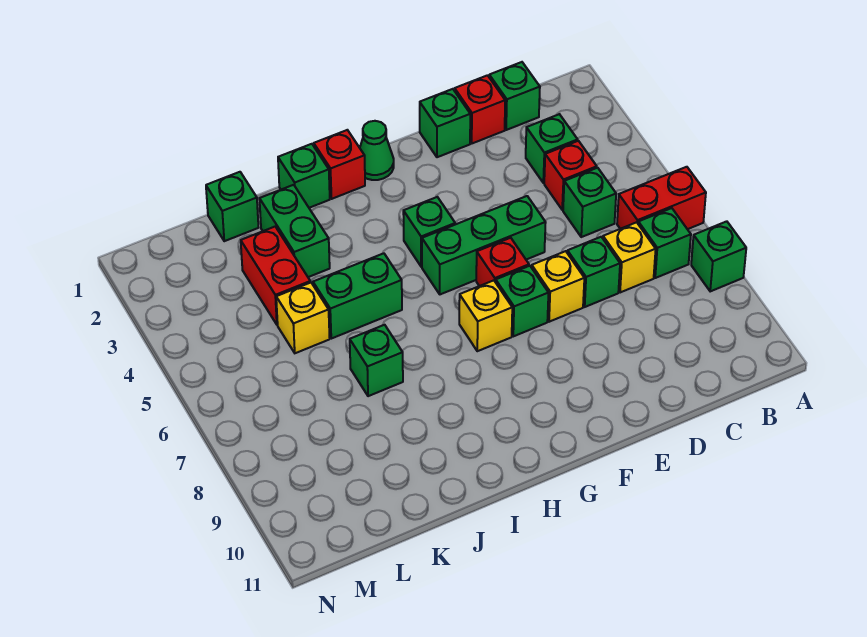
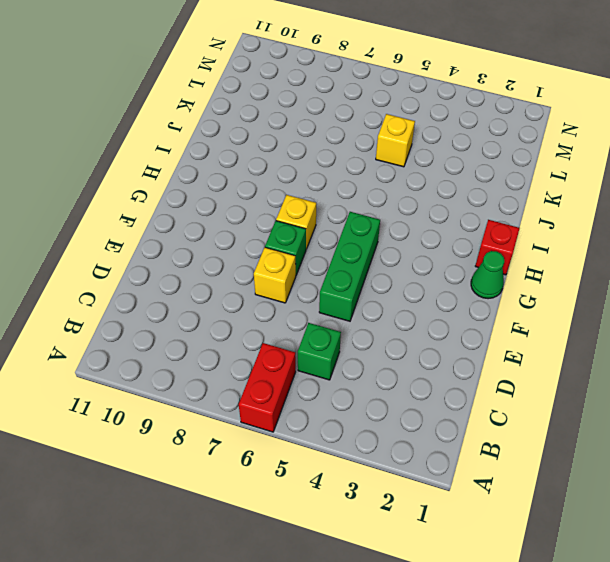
none -> green brick A8 level 1
none -> green brick B7 level 1
none -> green brick C1 level 1

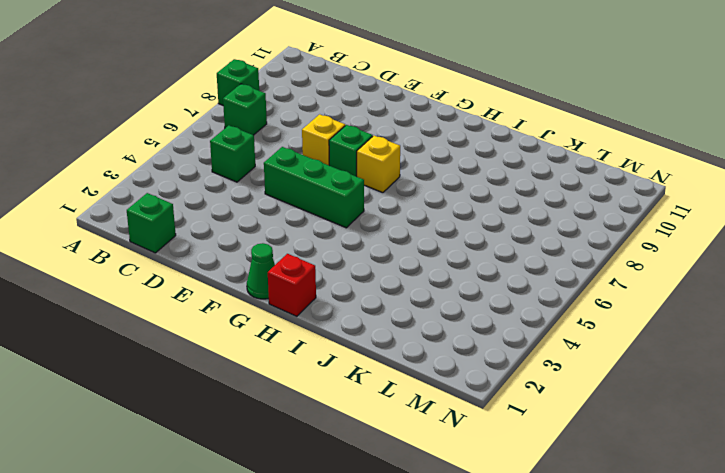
none -> red brick A6:B6 level 1
none -> green brick C3 level 1
none -> red brick C4 level 1

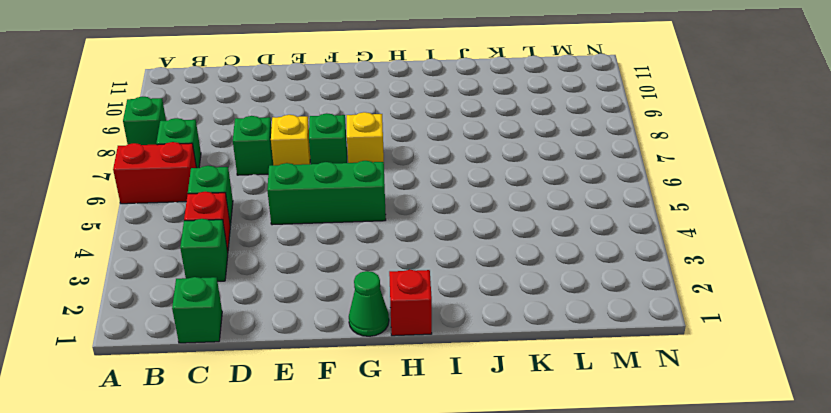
none -> yellow brick C7 level 1
none -> red brick D1 level 1
none -> green brick E1 level 1

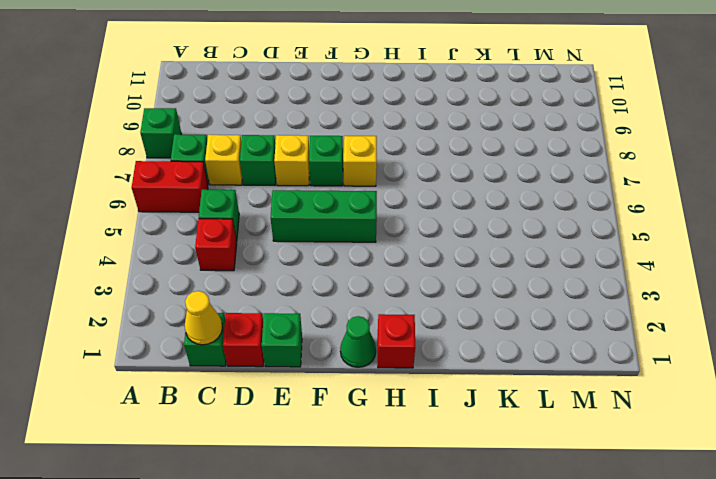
yellow cone C1 level 2 -> none
none -> green brick C3 level 1
none -> red brick F6 level 1
none -> green brick G4 level 1

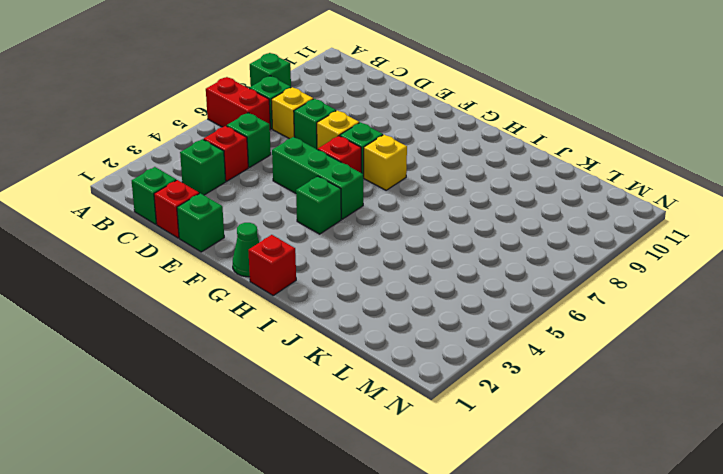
none -> green brick I1 level 1
none -> green brick I5:J5 level 1
none -> green brick J2:J3 level 1

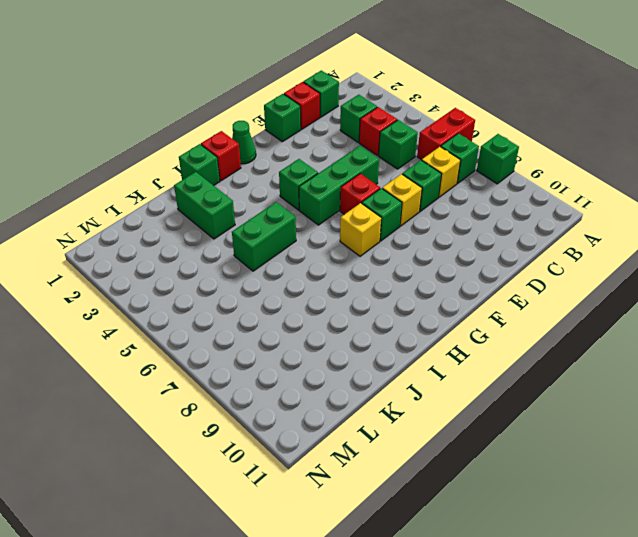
none -> green brick J7 level 1
none -> green brick K1 level 1
none -> red brick K3:K4 level 1

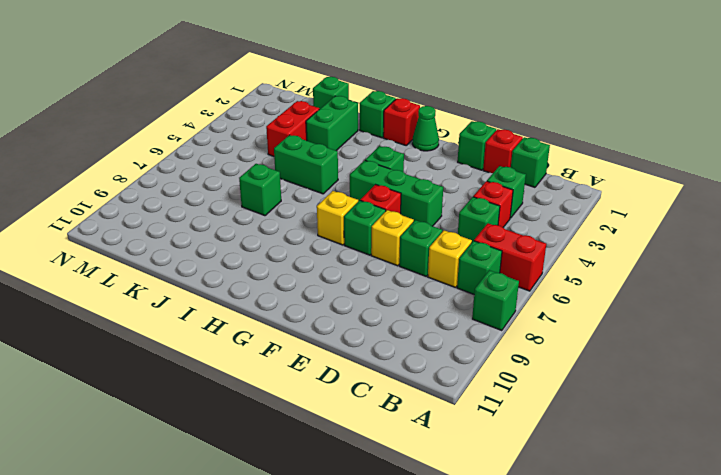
none -> yellow brick K5 level 1

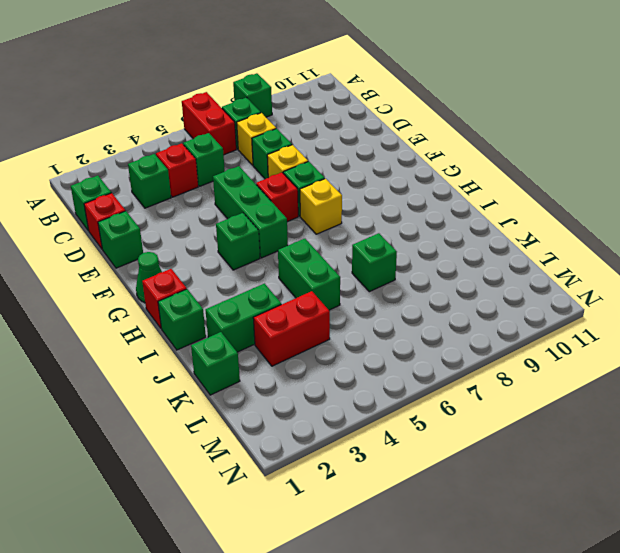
none -> yellow brick K5 level 1

